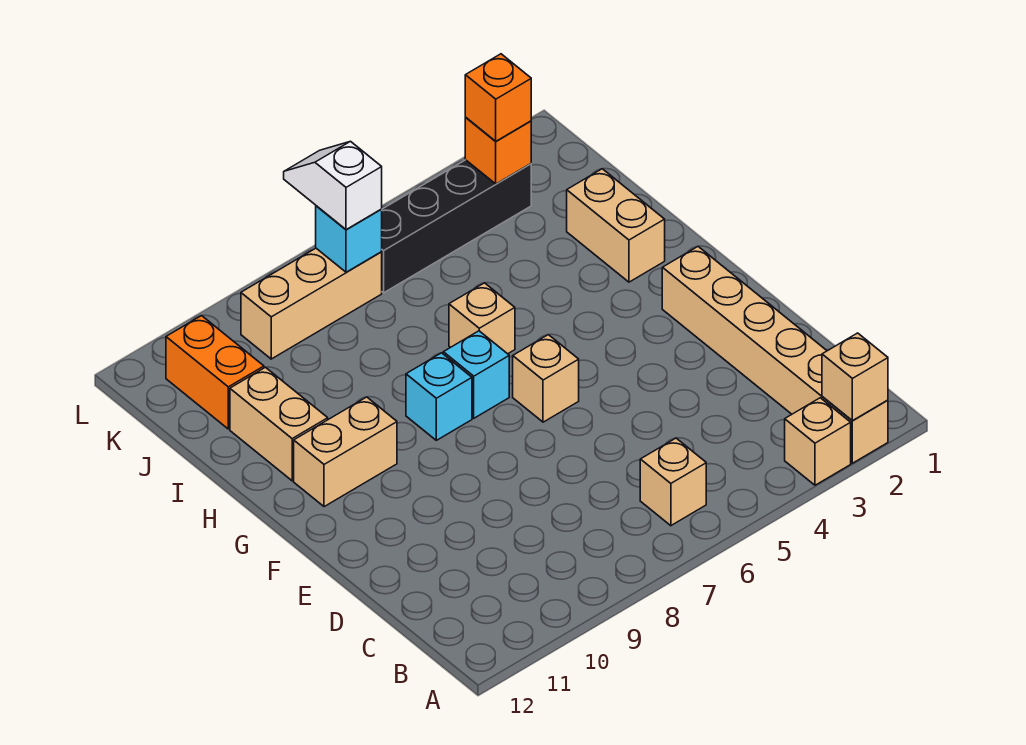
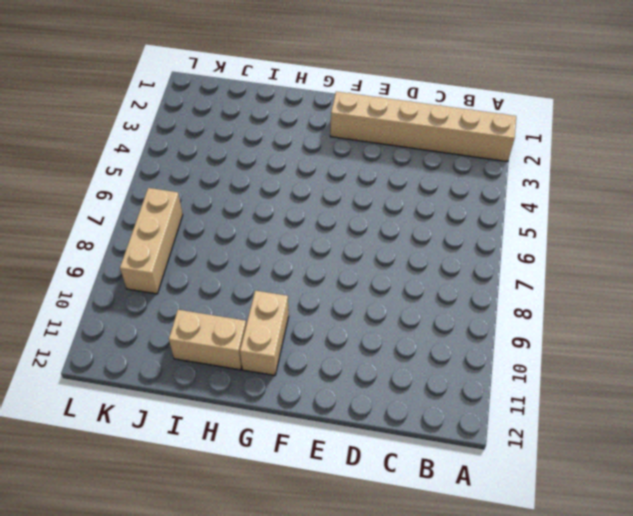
none -> tan brick A3 level 1
none -> tan brick B6 level 1
none -> tan brick F6 level 1

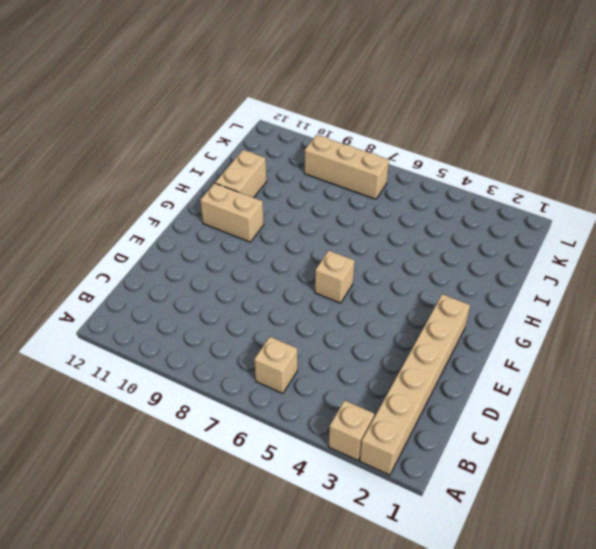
none -> cyan brick G7 level 1
none -> cyan brick G8 level 1
none -> tan brick H2:I2 level 1

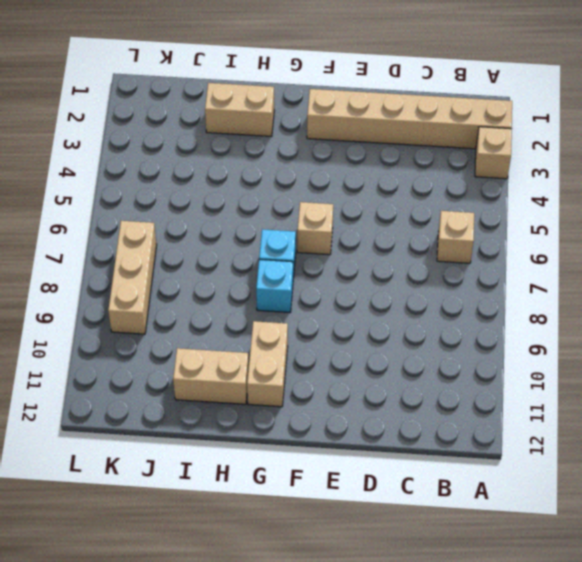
none -> tan brick H6 level 1
none -> orange brick J11:K11 level 1
none -> black brick K3:K6 level 1

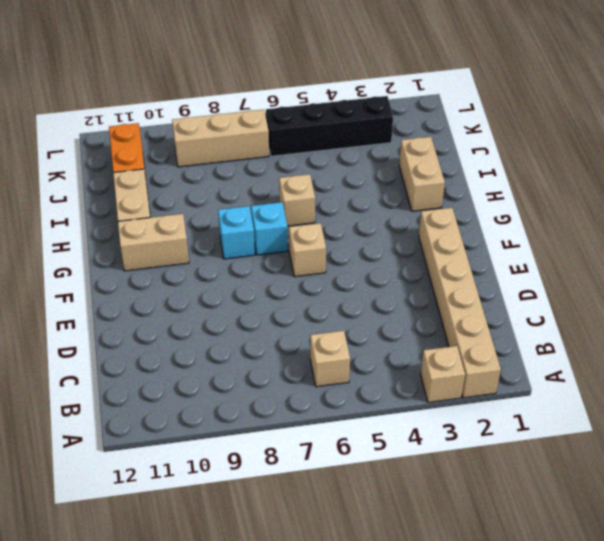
none -> tan brick A2 level 2
none -> orange brick K3 level 2
none -> cyan brick K7 level 2

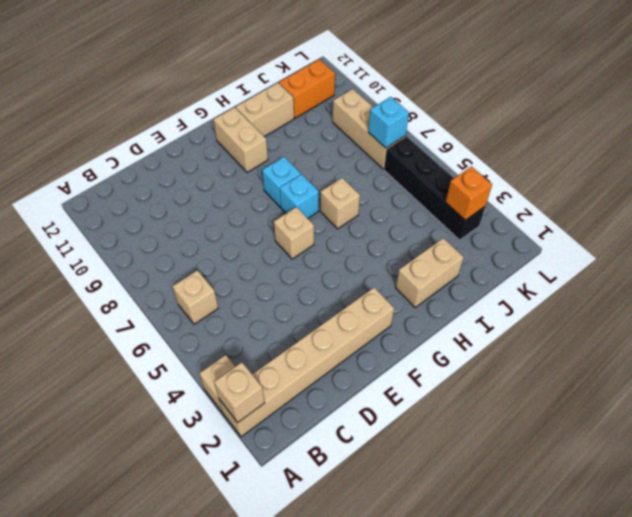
none -> orange brick K3 level 3
none -> white slope K7:L7 level 3 top K

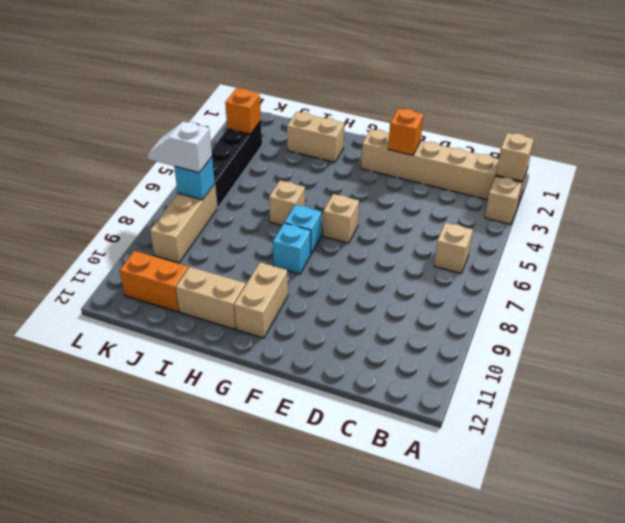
orange brick E2 level 2 -> orange brick K3 level 3

